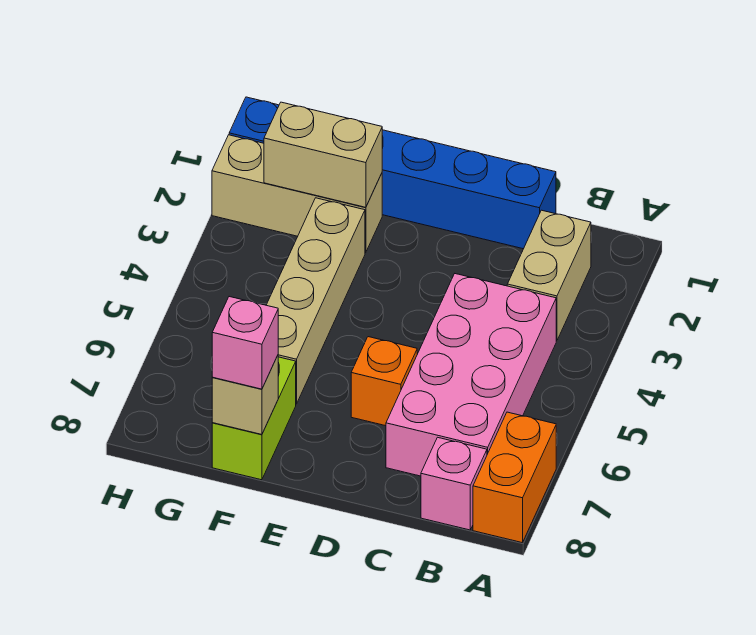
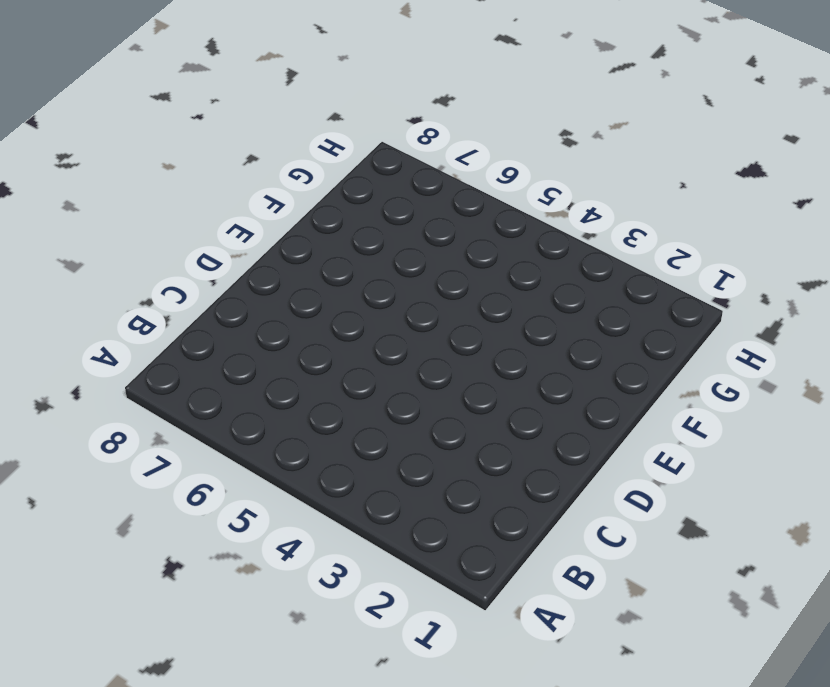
none -> orange brick A7:A8 level 1
none -> tan brick B2:B3 level 1
none -> pink brick B4:C7 level 1

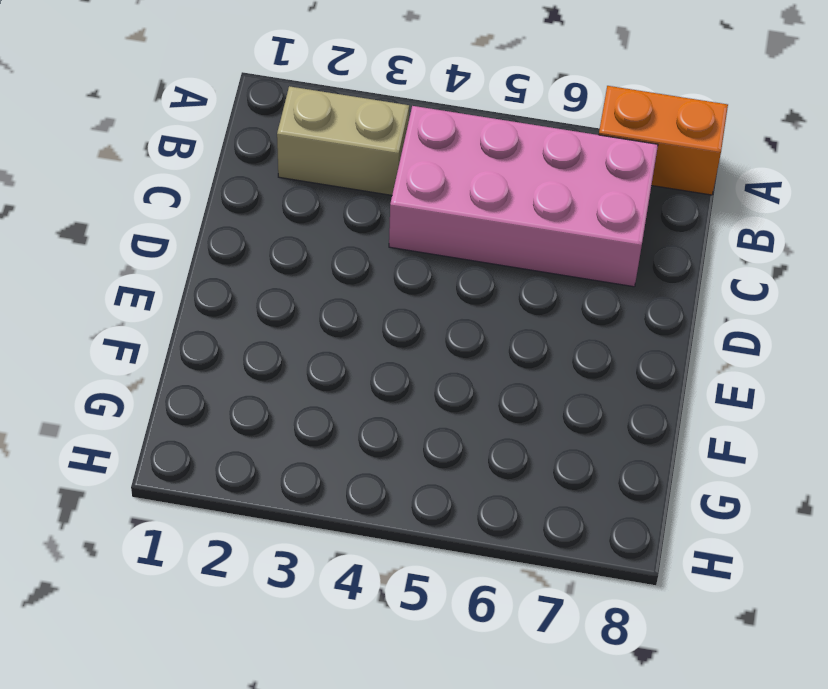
none -> pink brick B8 level 1
none -> blue brick C1:H1 level 1
none -> orange brick D6 level 1

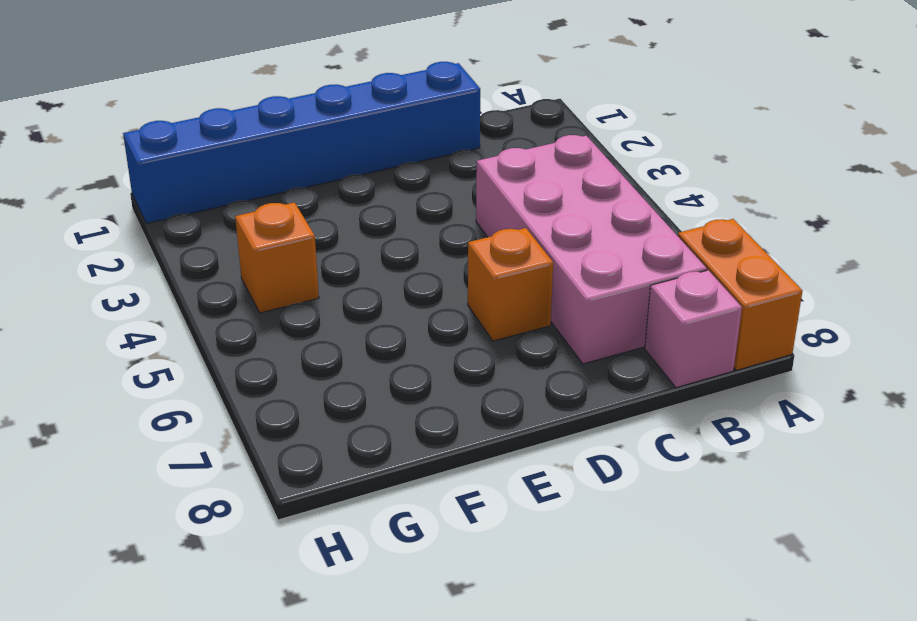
orange brick G4 level 1 -> none
none -> tan brick B2:B3 level 1
none -> tan brick F2:H2 level 1
none -> tan brick F3:F6 level 1

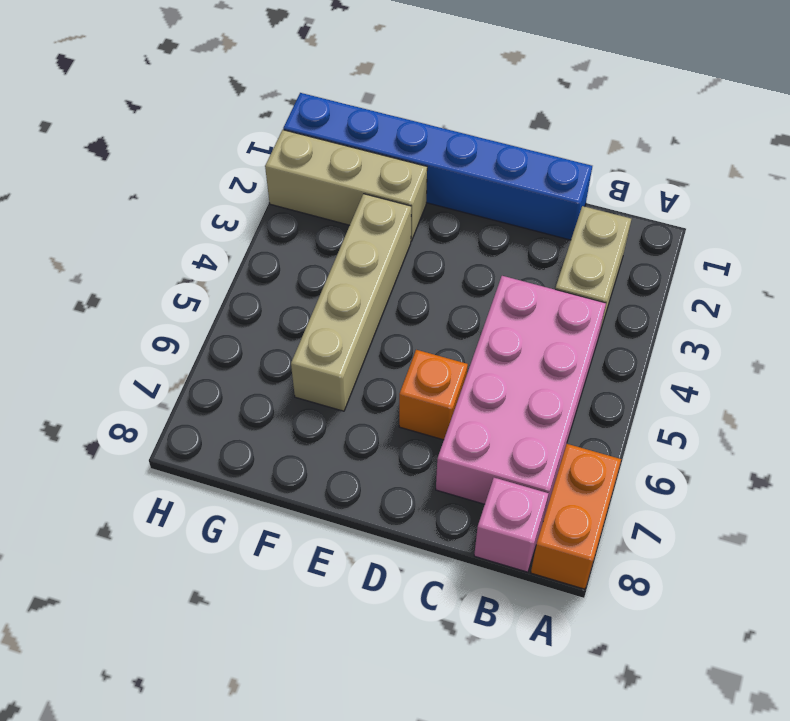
none -> lime brick F7:F8 level 1
none -> tan brick F2:G2 level 2
none -> tan brick F8 level 2

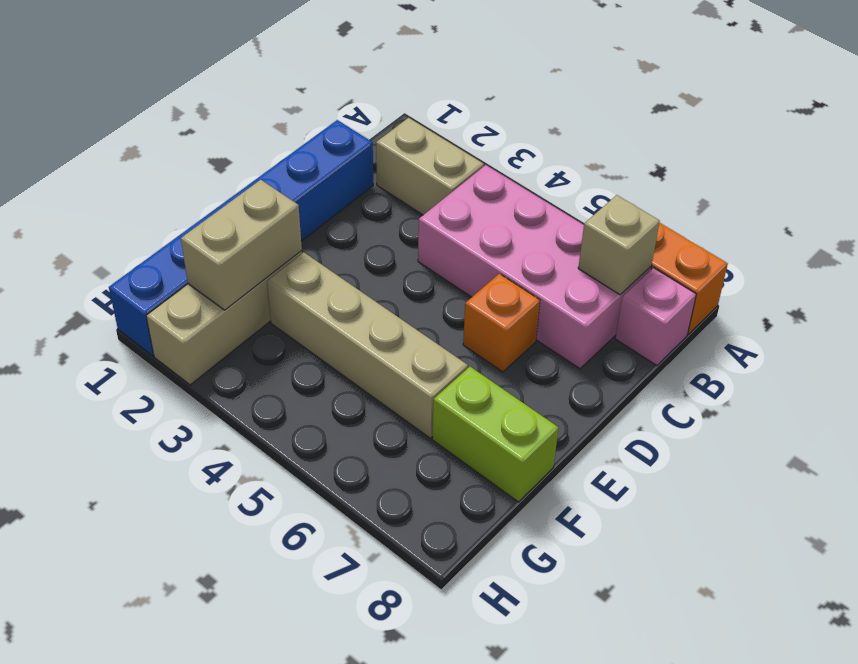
tan brick B7 level 2 -> tan brick F8 level 2
none -> pink brick F8 level 3

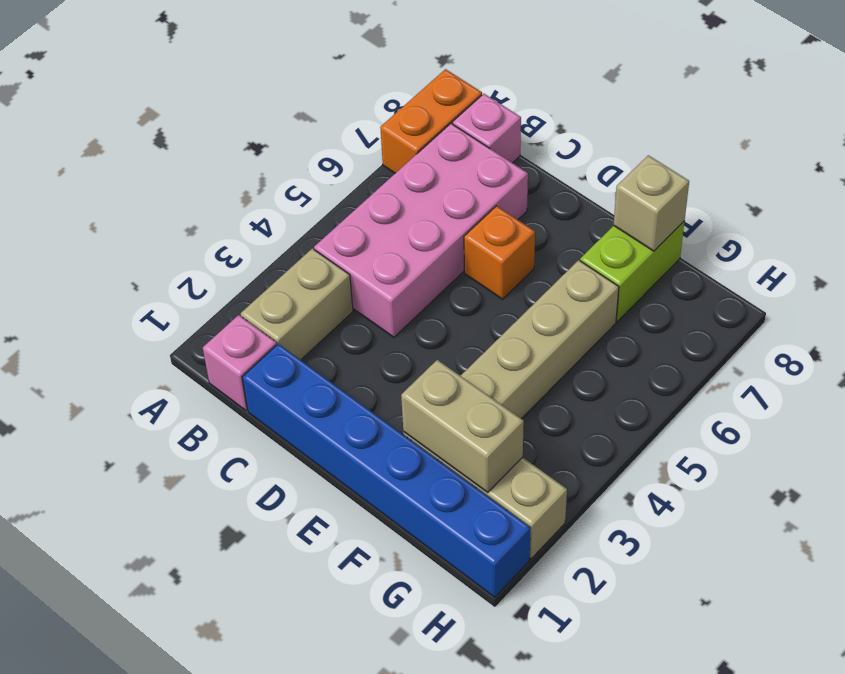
pink brick B1 level 1 -> pink brick F8 level 3

